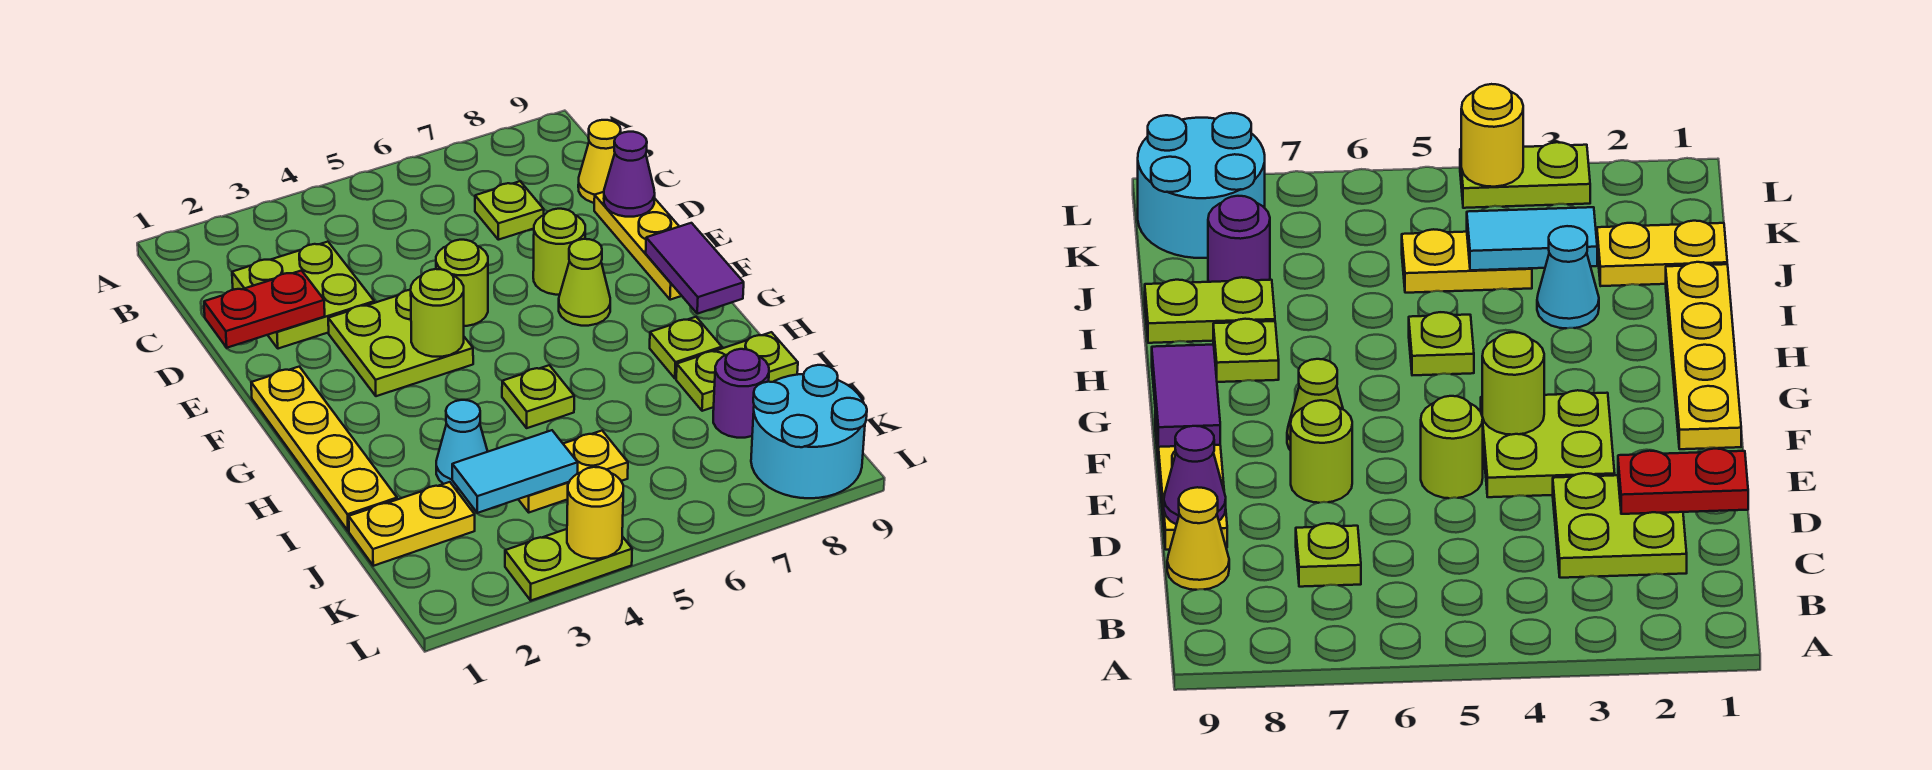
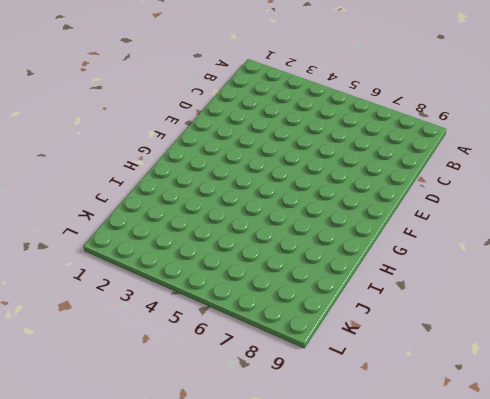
none -> lime plate C2:D3 level 1
none -> lime plate C7 level 1
none -> yellow cone C9 level 1

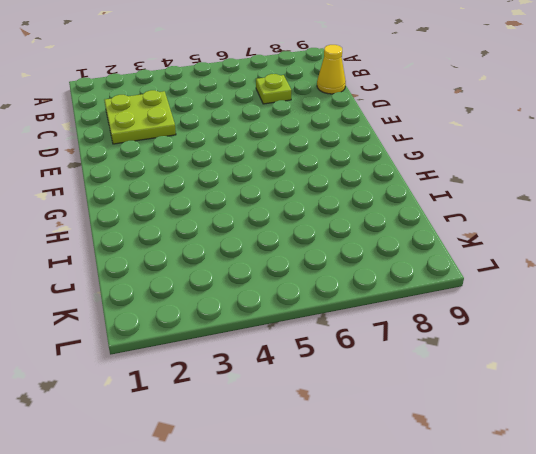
none -> yellow plate D9:F9 level 1
none -> lime plate E3:F4 level 1
none -> lime round brick E5 level 1

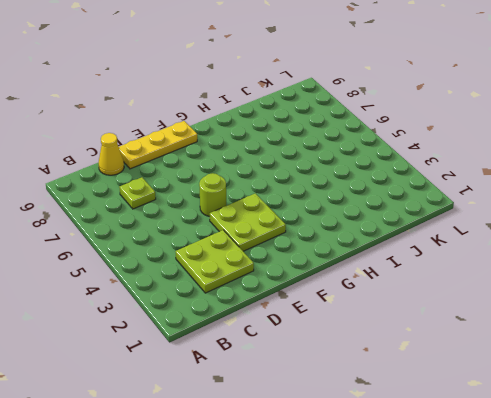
none -> lime round brick E7 level 1
none -> yellow plate F1:I1 level 1
none -> lime cone F7 level 1

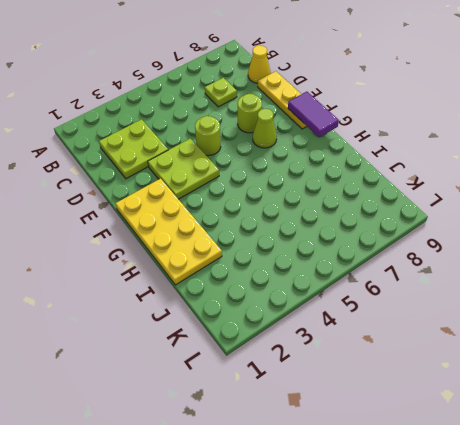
yellow plate F1:I2 level 1 -> yellow plate F1:I1 level 1
none -> lime plate H5 level 1
none -> lime plate H8 level 1
none -> cyan cone I3 level 1

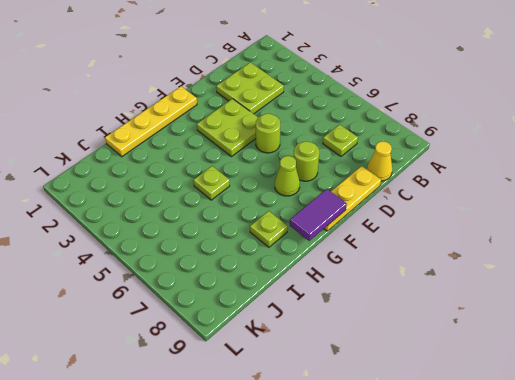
none -> cyan cone I3 level 1
none -> lime plate I8:I9 level 1
none -> yellow plate J1:J2 level 1

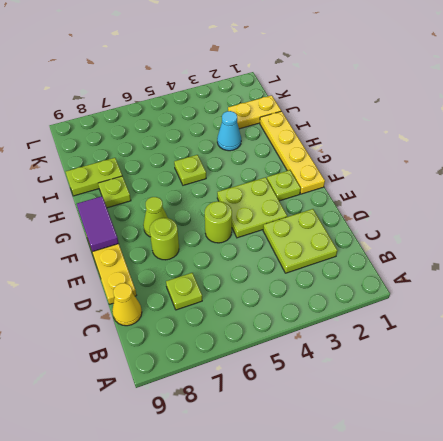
lime plate F2 level 1 -> none
none -> yellow plate J4:J5 level 1
none -> purple round brick J8 level 1
none -> cyan round brick K8:L9 level 1

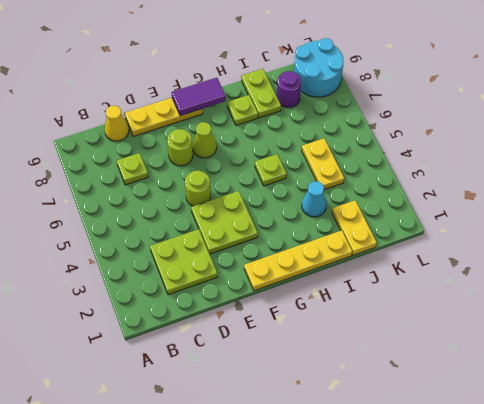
none -> lime plate L3:L4 level 1
none -> red plate D1:D2 level 2
none -> purple cone D9 level 2

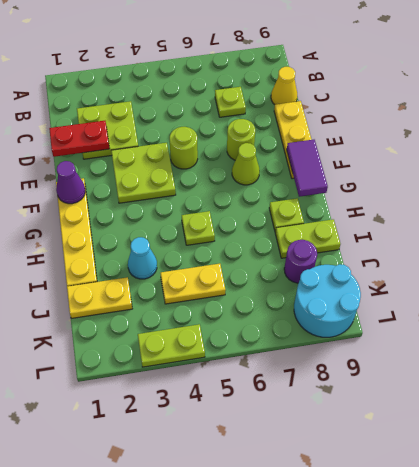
purple cone F1 level 2 -> purple cone D9 level 2
none -> lime round brick F4 level 2
none -> cyan tile J3:J4 level 2
none -> yellow round brick L4 level 2

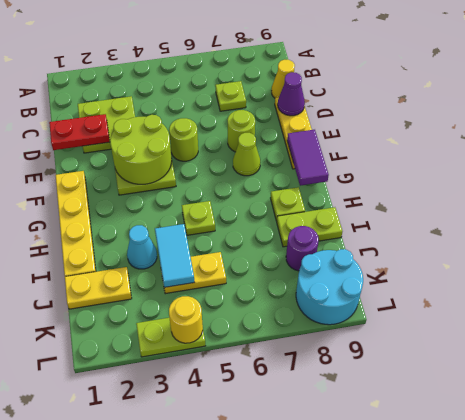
lime round brick E3:F4 level 2 -> lime round brick F4 level 2
cyan tile I4:J4 level 2 -> cyan tile J3:J4 level 2

